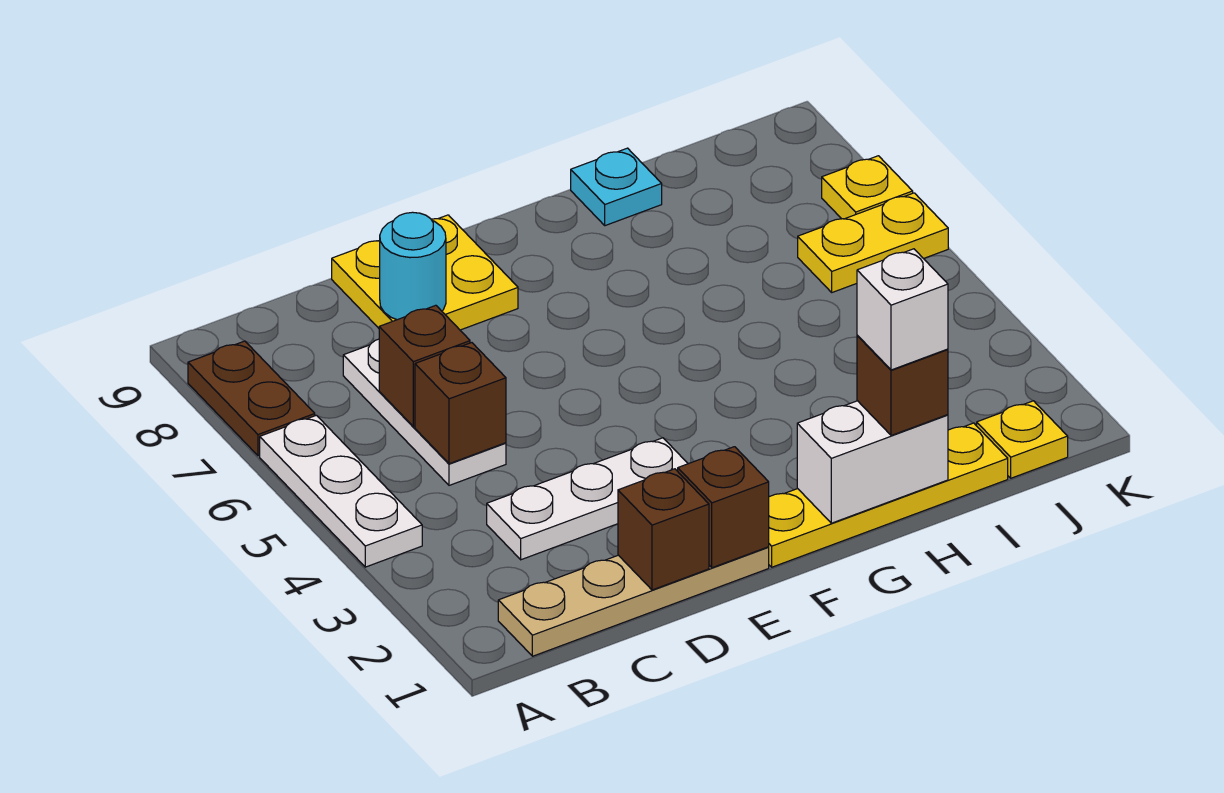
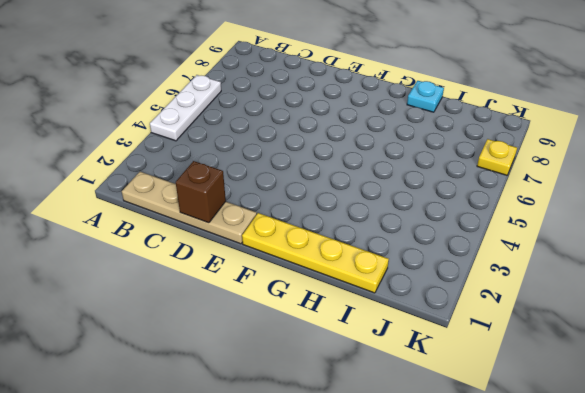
none -> brown plate A7:A8 level 1
none -> white plate C3:E3 level 1
none -> white plate C5:C7 level 1

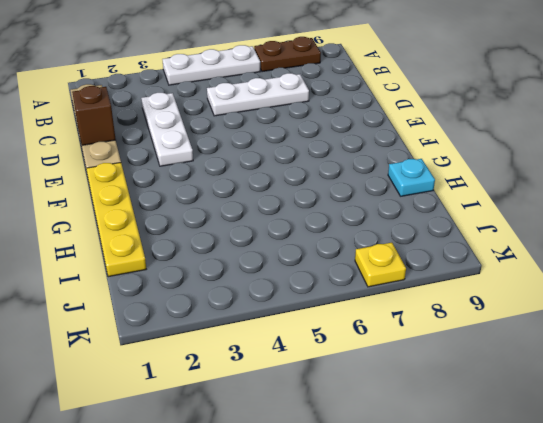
none -> yellow plate D8:E9 level 1
none -> yellow plate J1 level 1
none -> yellow plate J6:K6 level 1

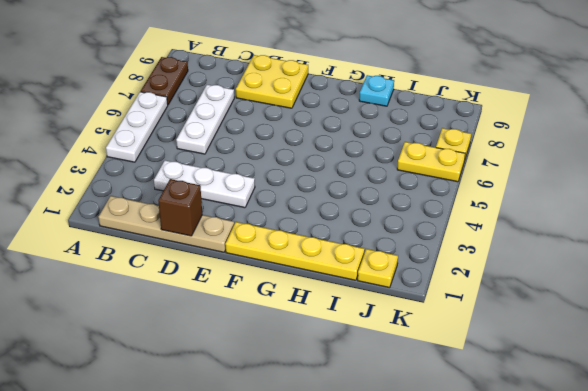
none -> brown brick C5 level 2
none -> brown brick C6 level 2
none -> cyan round brick D8 level 2

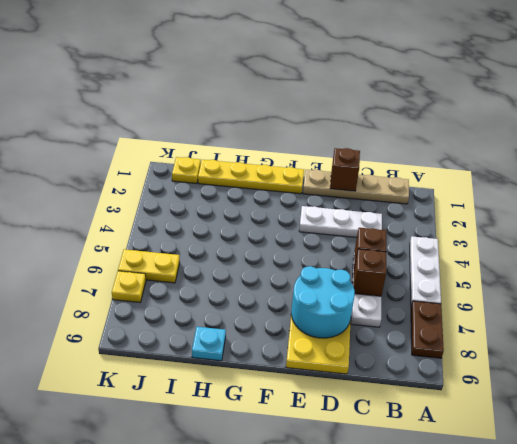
cyan round brick D7:E8 level 2 -> cyan round brick D8 level 2
none -> brown brick E1 level 2
none -> white brick G1:H1 level 2
none -> brown brick H1 level 3

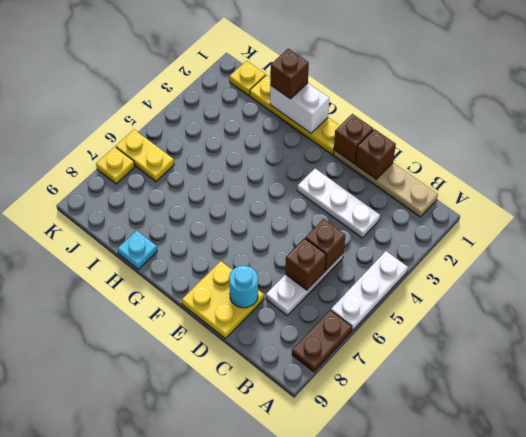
none -> white brick H1 level 4

